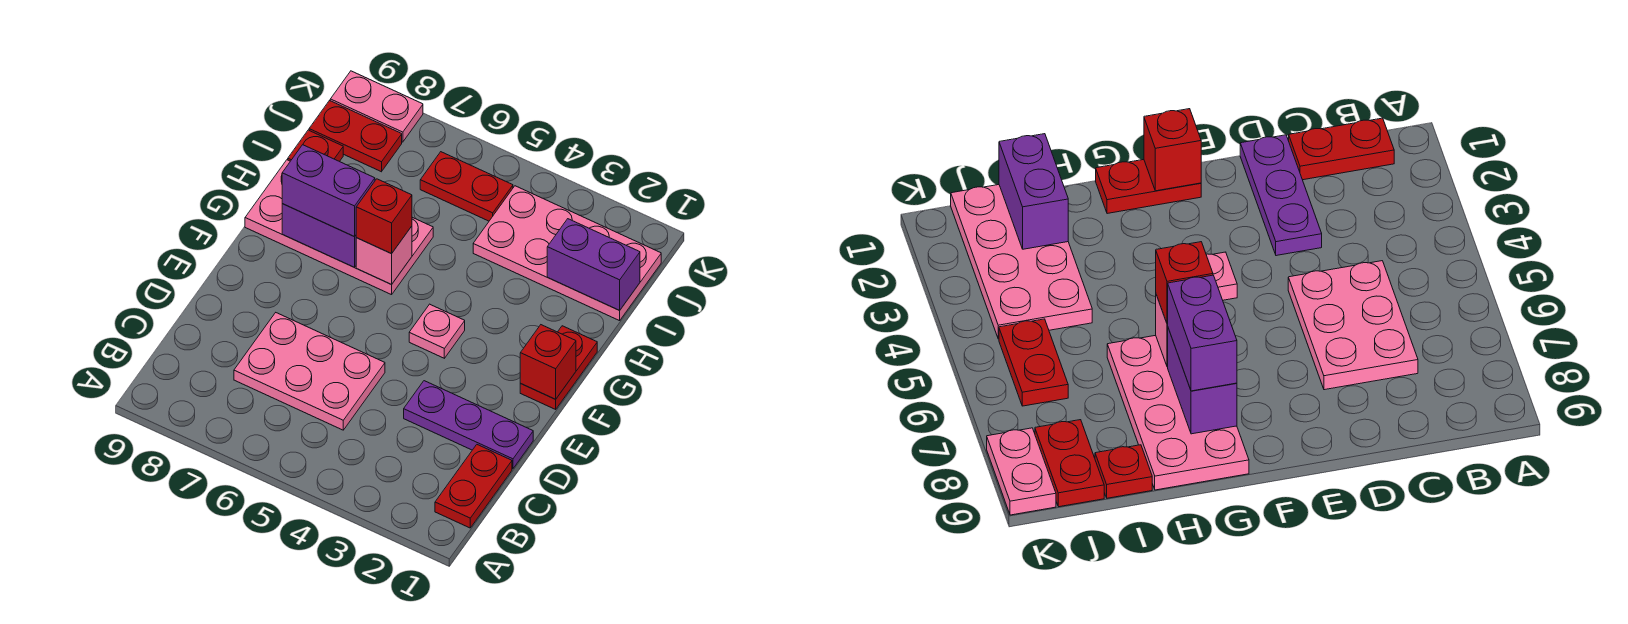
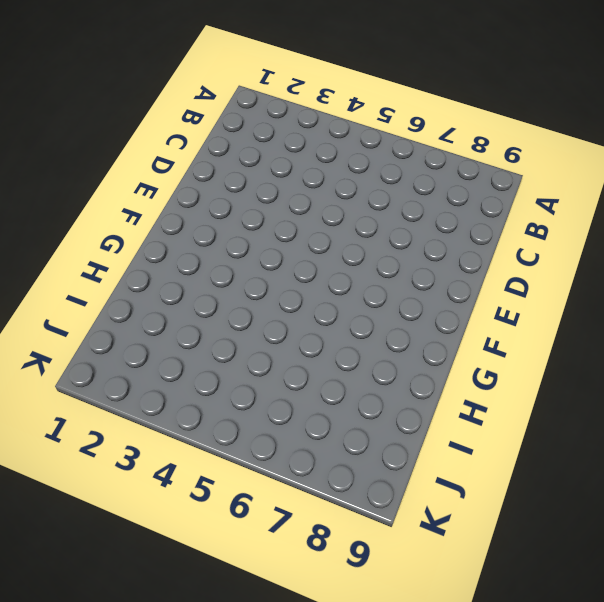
none -> red plate B1:C1 level 1
none -> pink plate C5:D7 level 1
none -> purple plate D1:D3 level 1

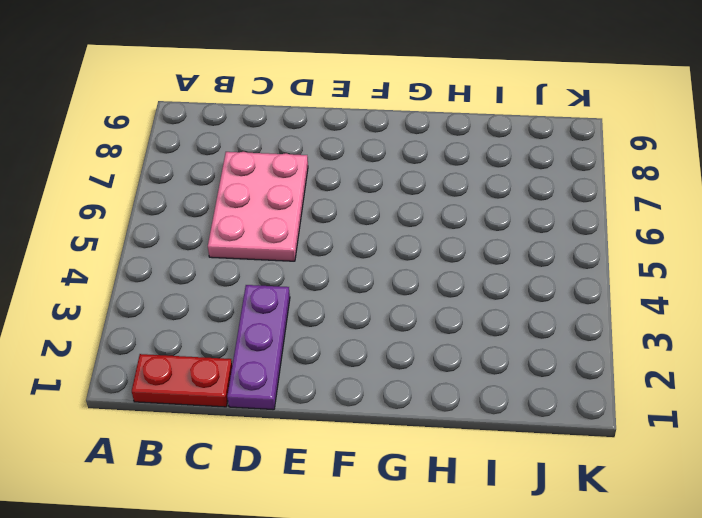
none -> red plate F1:G1 level 1
none -> pink plate F4 level 1
none -> pink plate G6:H9 level 1

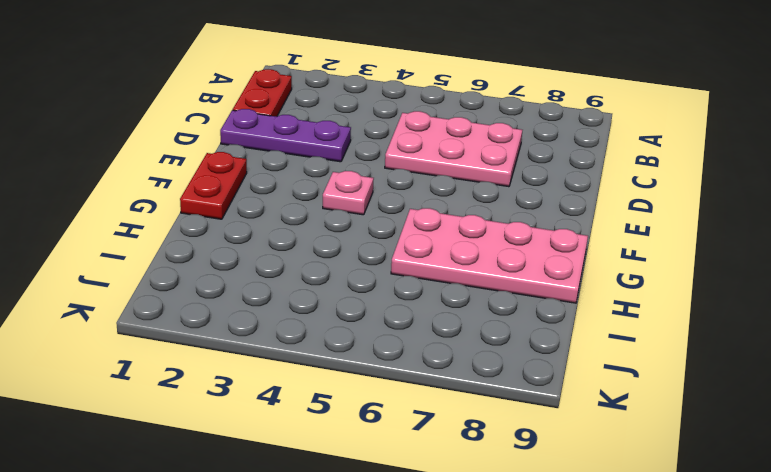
none -> pink plate I1:J4 level 1
none -> red plate I9 level 1
none -> red plate J5:J6 level 1

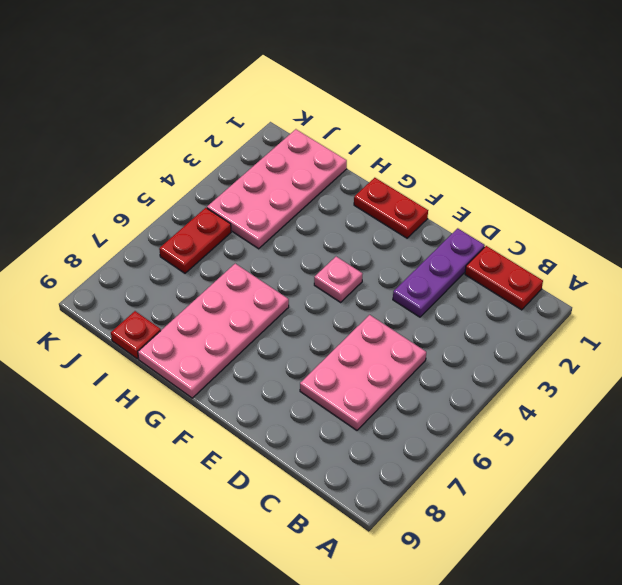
none -> red plate J8:J9 level 1
none -> pink plate K8:K9 level 1
none -> red brick F1 level 2

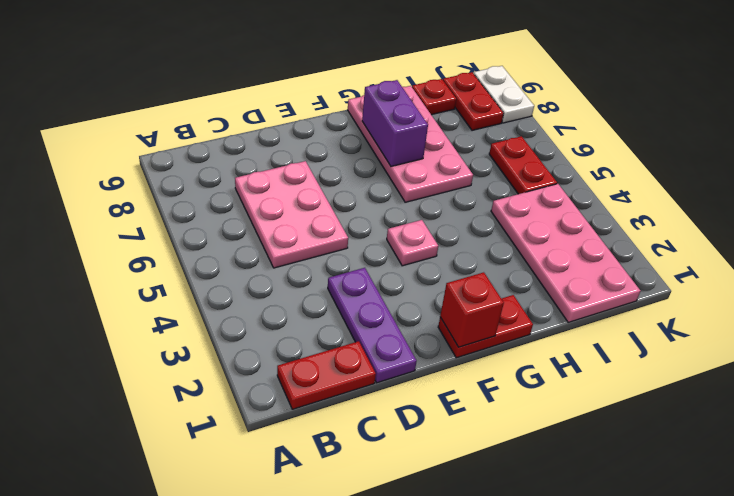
white plate K8:K9 level 1 -> pink plate K8:K9 level 1
none -> pink brick G6 level 2
none -> purple brick I1:I2 level 2
none -> red brick G6 level 3

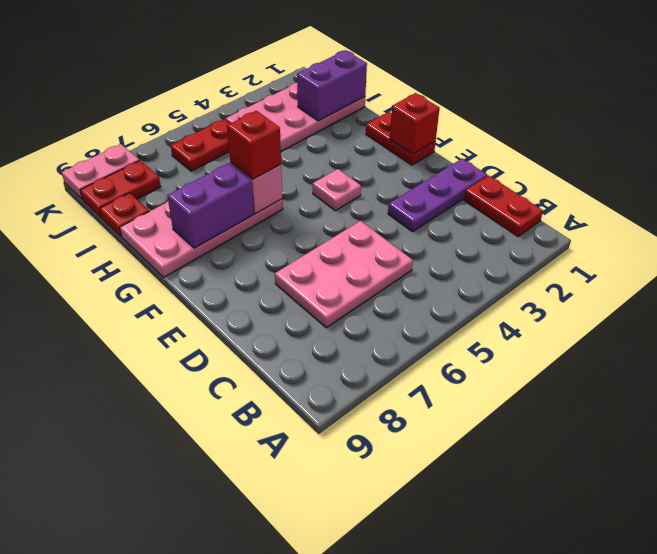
none -> purple brick G7:G8 level 3

